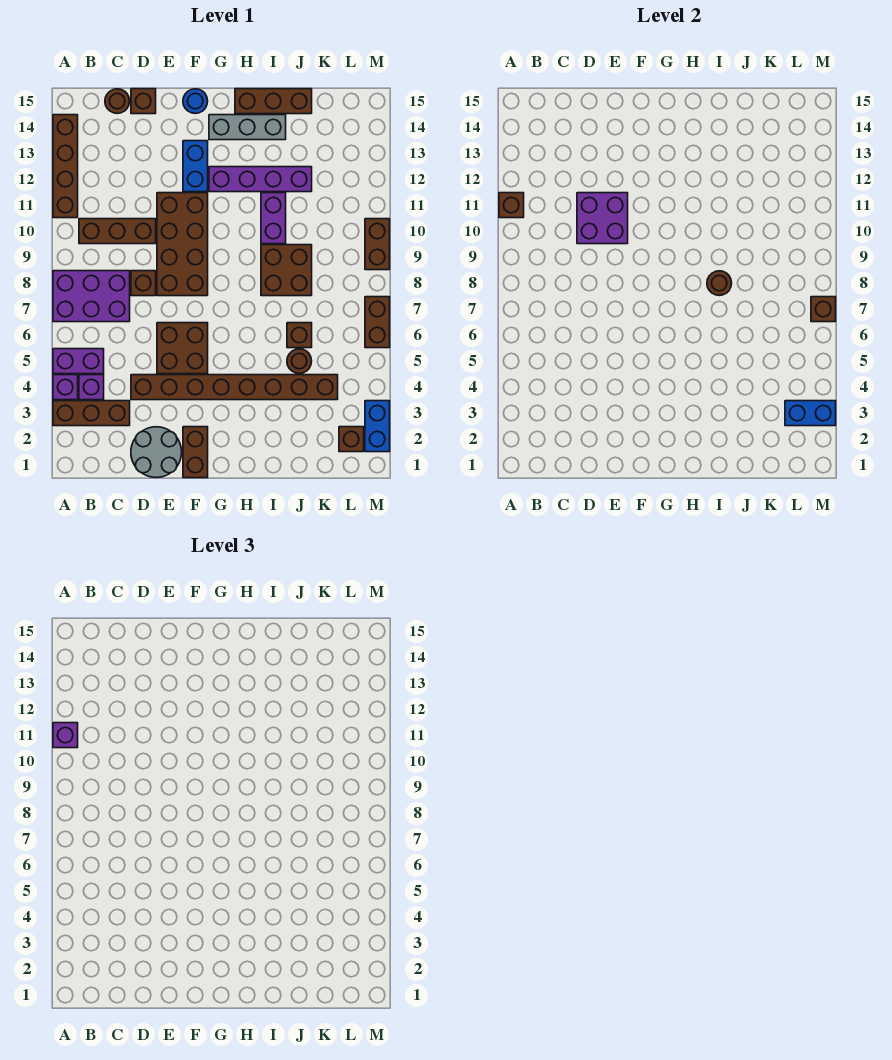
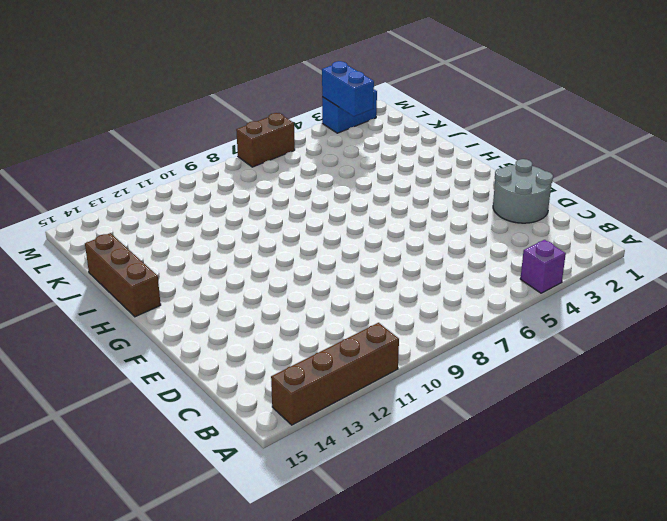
none -> brown brick A3:C3 level 1
none -> purple brick A5:B5 level 1
none -> purple brick A7:C8 level 1
none -> purple brick B4 level 1

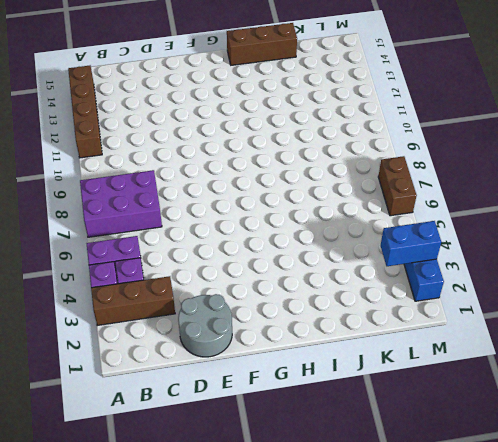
none -> brown brick B10:D10 level 1
none -> brown round brick C15 level 1
none -> brown brick D4:K4 level 1
none -> brown brick D8 level 1

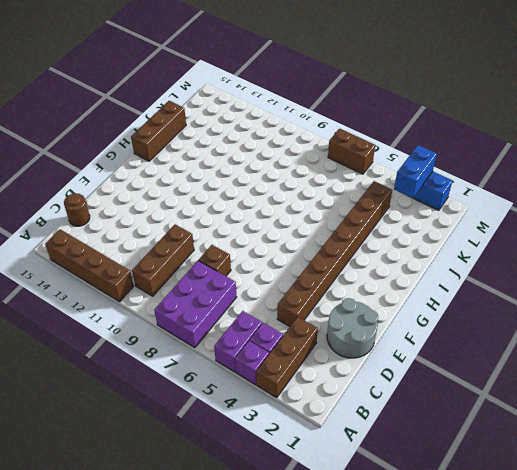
none -> brown brick D15 level 1
none -> brown brick E5:F6 level 1
none -> brown brick E8:F11 level 1
none -> brown brick F1:F2 level 1

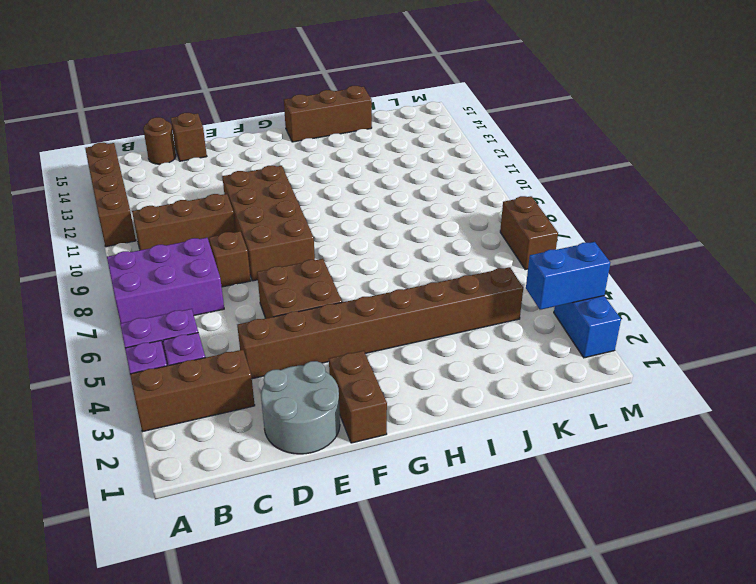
none -> blue brick F12:F13 level 1
none -> blue round brick F15 level 1
none -> purple brick G12:J12 level 1
none -> grey brick G14:I14 level 1

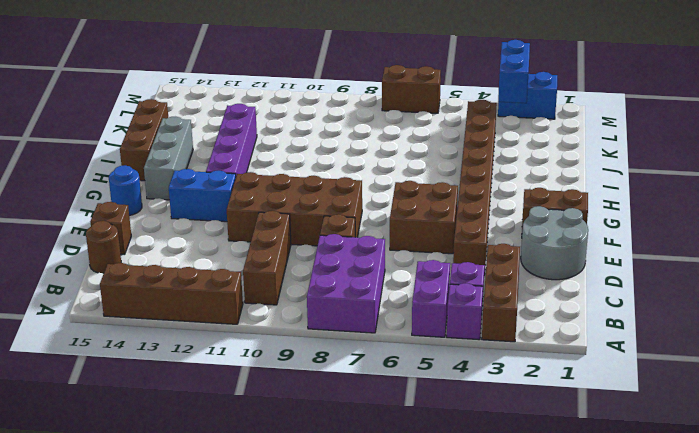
none -> brown brick I8:J9 level 1
none -> purple brick I10:I11 level 1
none -> brown round brick J5 level 1
none -> brown brick J6 level 1

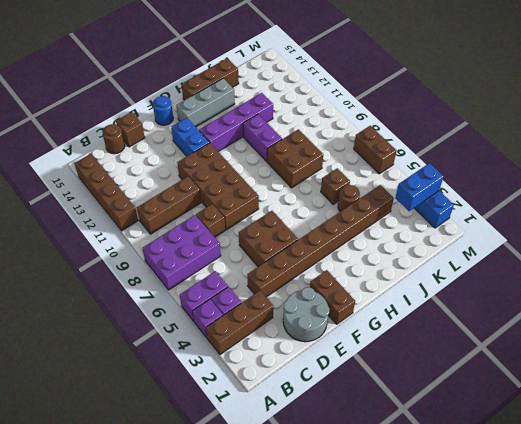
none -> brown brick L2 level 1
none -> brown brick M9:M10 level 1
none -> brown brick A11 level 2
none -> purple brick D10:E11 level 2

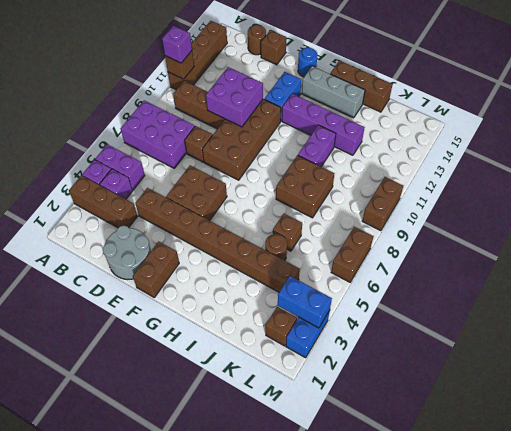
none -> brown round brick I8 level 2
none -> brown brick M7 level 2

